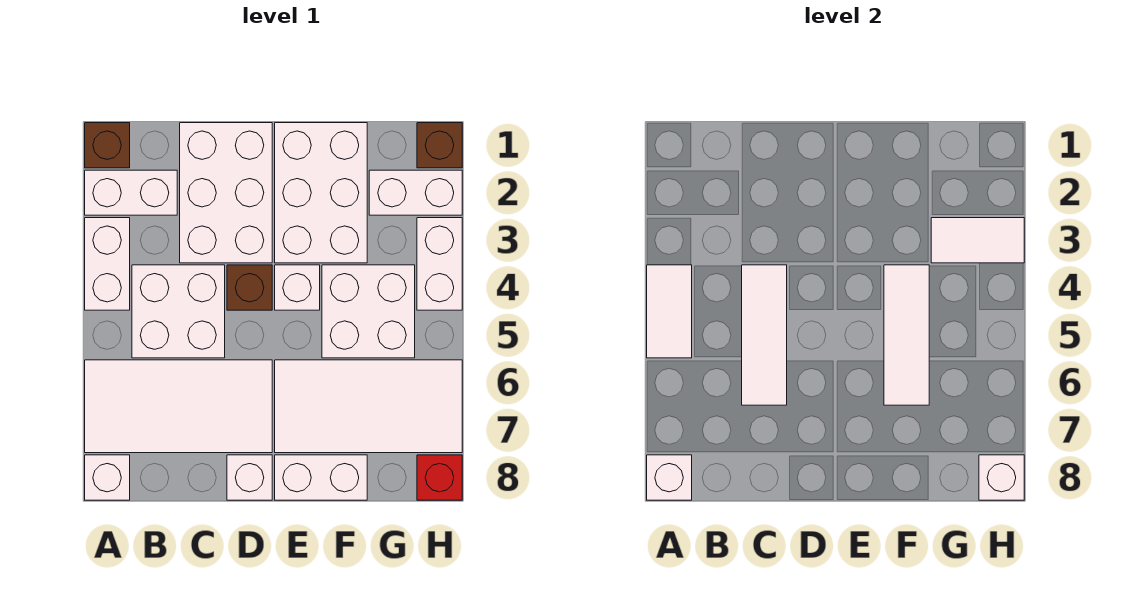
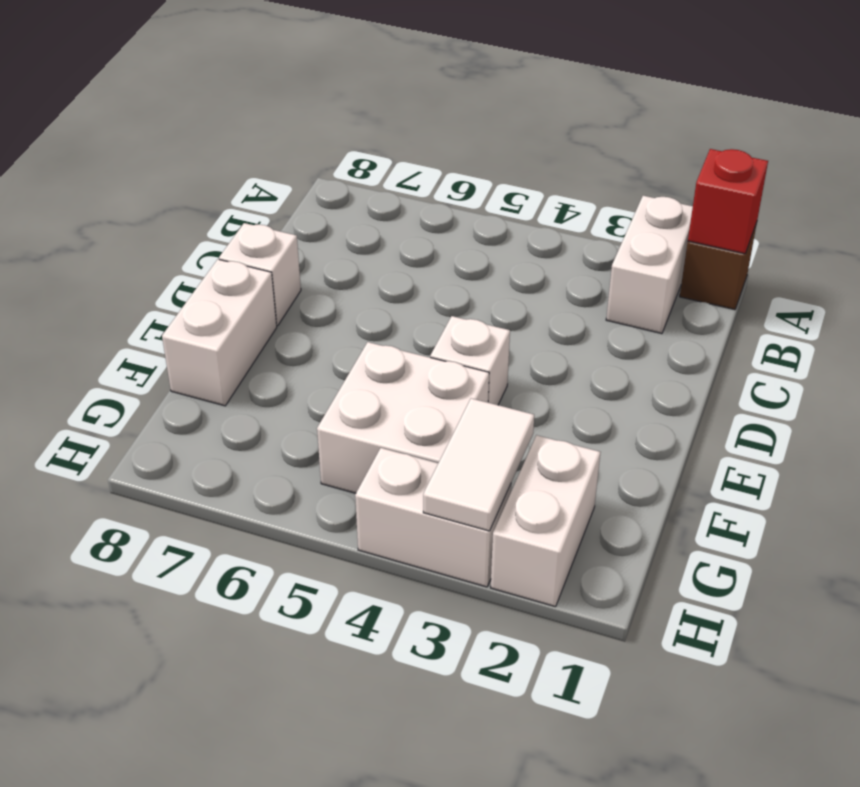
red brick A1 level 2 -> red brick H8 level 1
none -> white brick A3:A4 level 1
none -> white tile A6:D7 level 1
none -> white brick A8 level 1

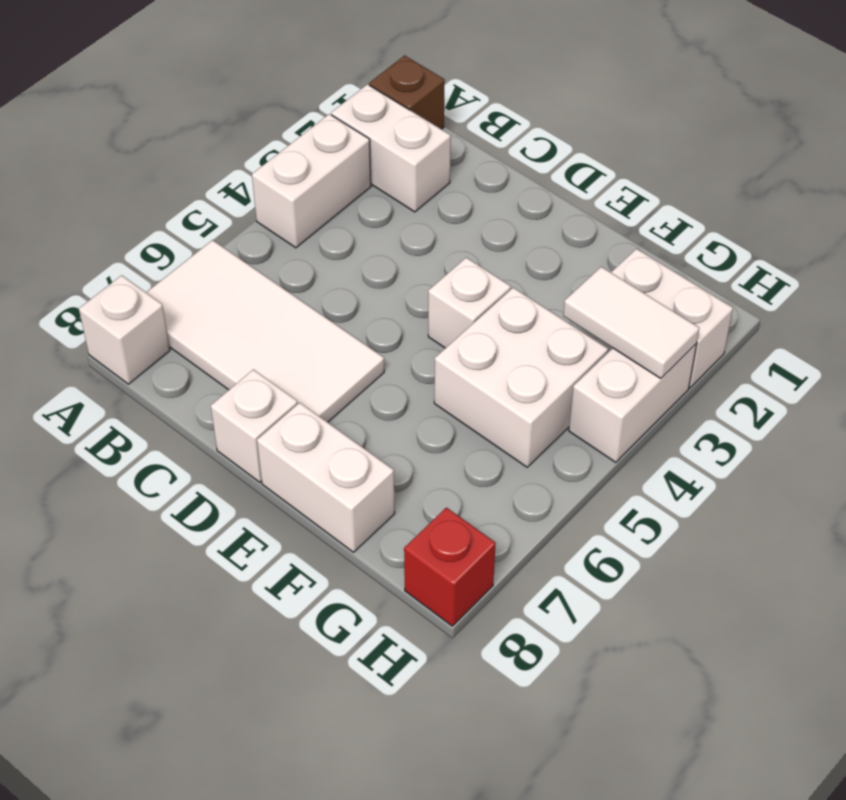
none -> white brick B4:C5 level 1
none -> white brick C1:D3 level 1
none -> brown brick D4 level 1

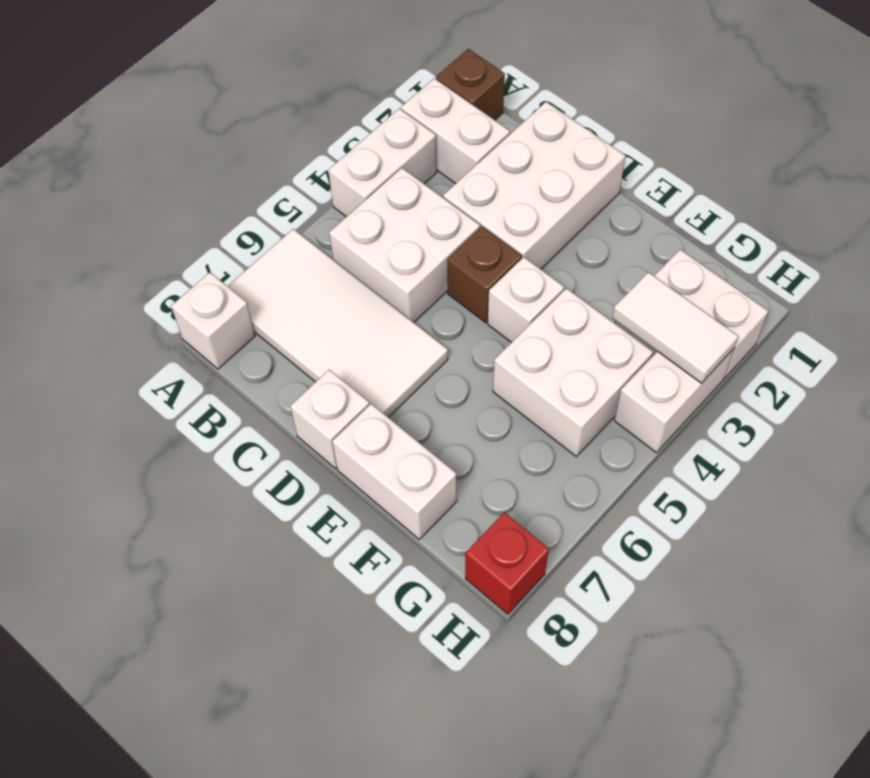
none -> white brick E1:F3 level 1
none -> white tile E6:H7 level 1
none -> brown brick H1 level 1

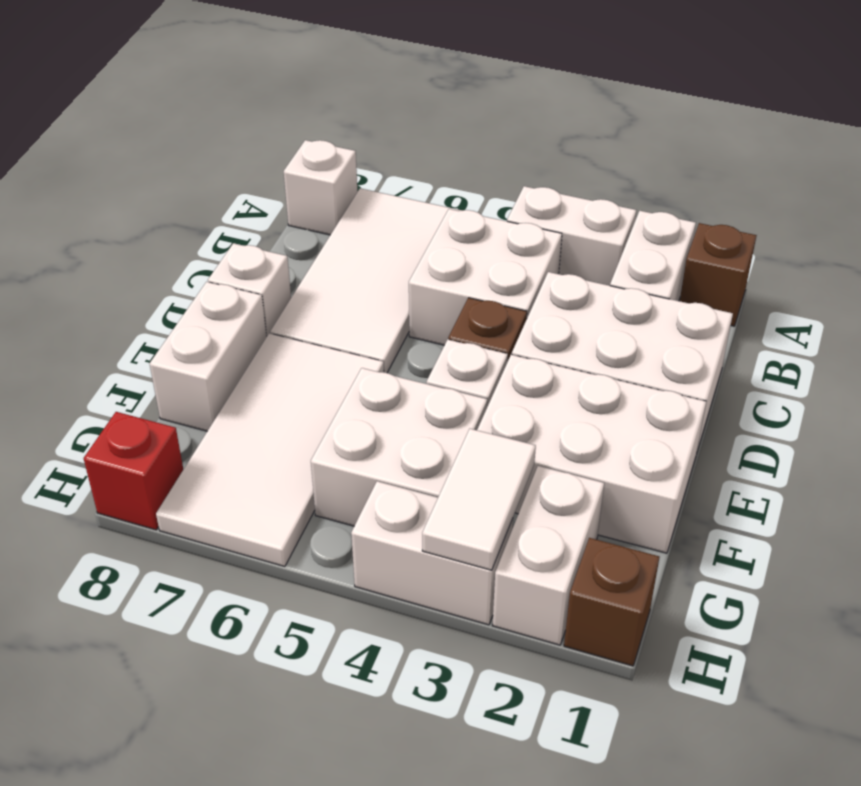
none -> white tile A4:A5 level 2
none -> white brick A8 level 2
none -> white tile C4:C6 level 2

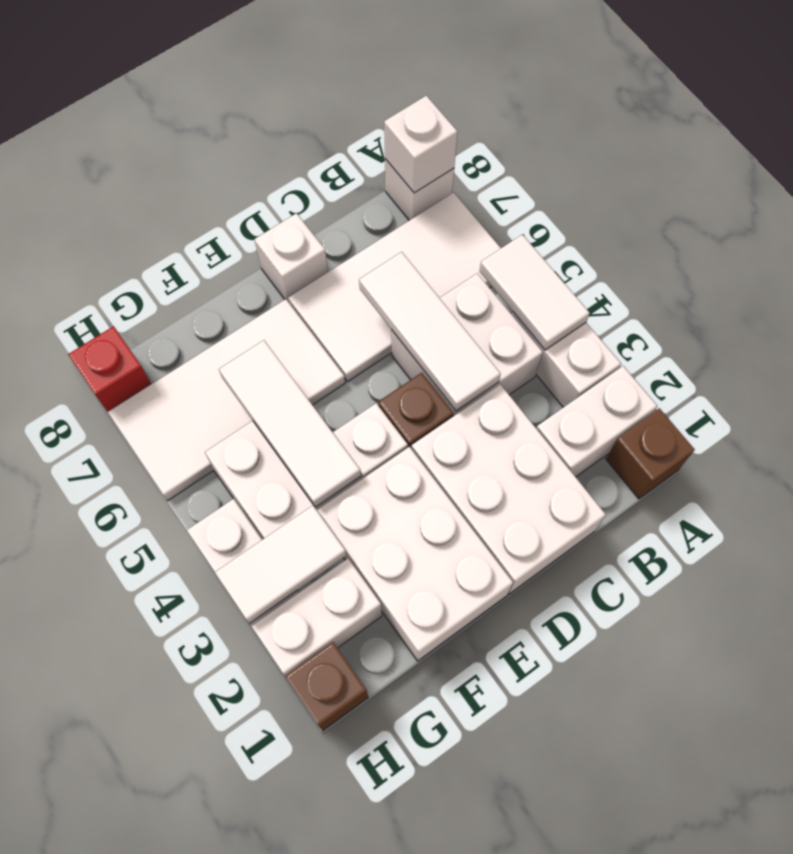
none -> white brick E8:F8 level 1
none -> white brick H8 level 2

